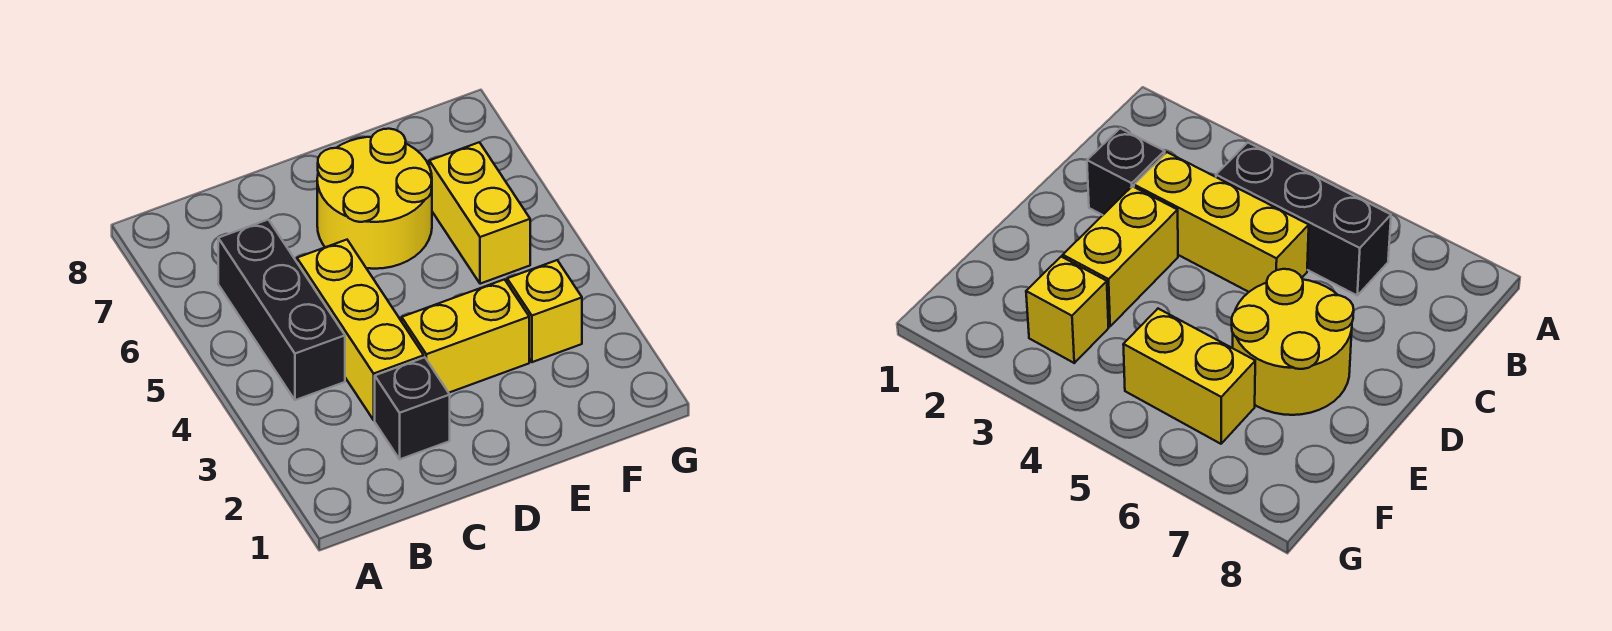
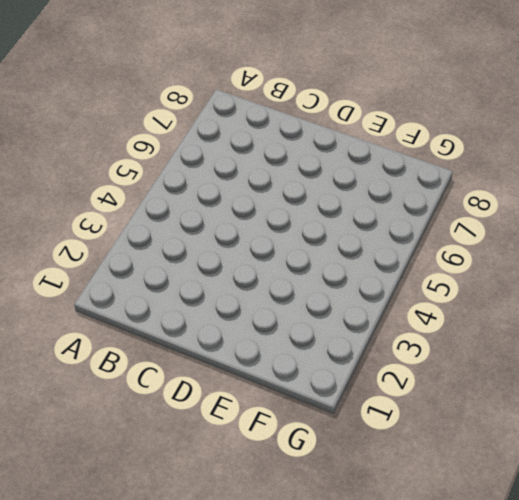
none -> black brick B4:B6 level 1
none -> black brick C2 level 1

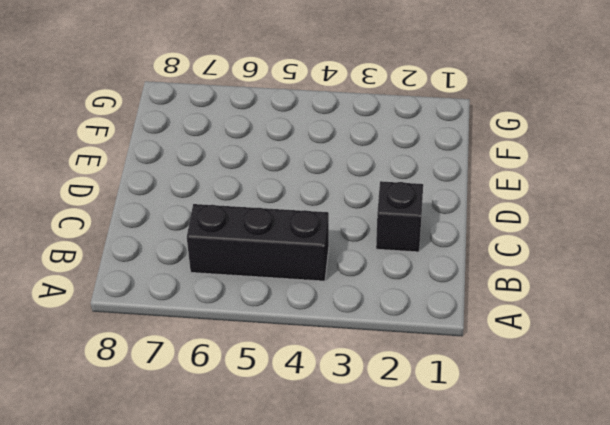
none -> yellow brick C3:C5 level 1
none -> yellow brick D3:E3 level 1

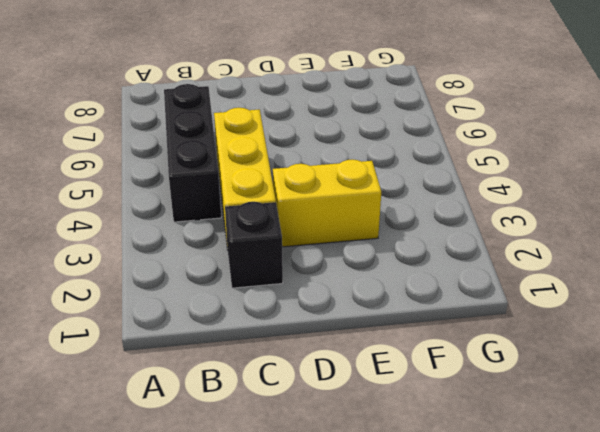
none -> yellow round brick D6:E7 level 1
none -> yellow brick F3 level 1

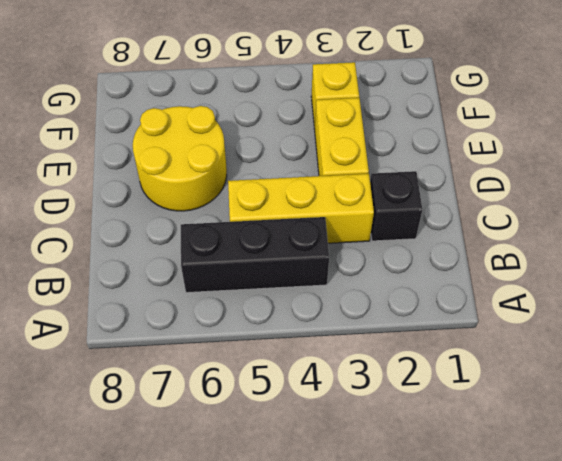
none -> yellow brick F5:F6 level 1

